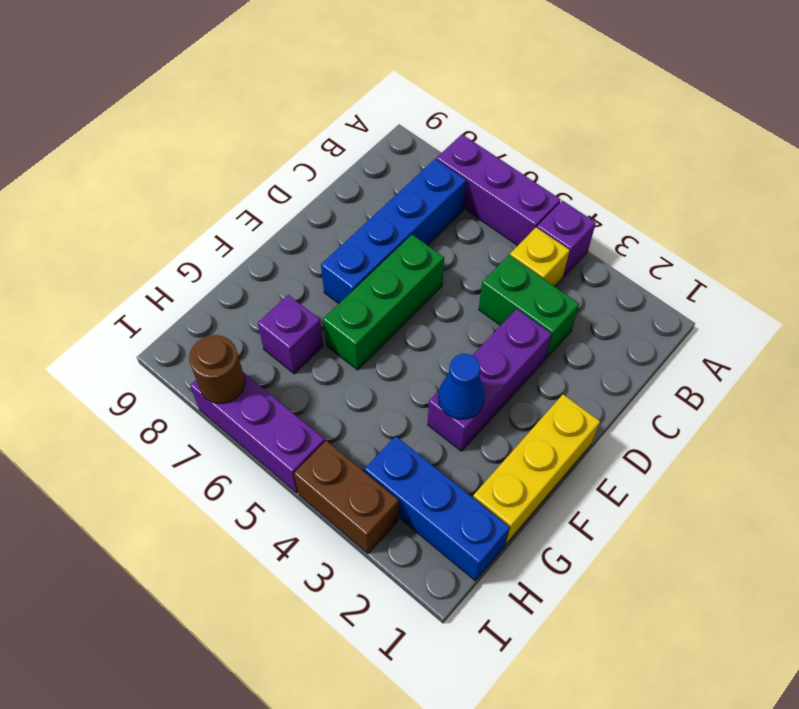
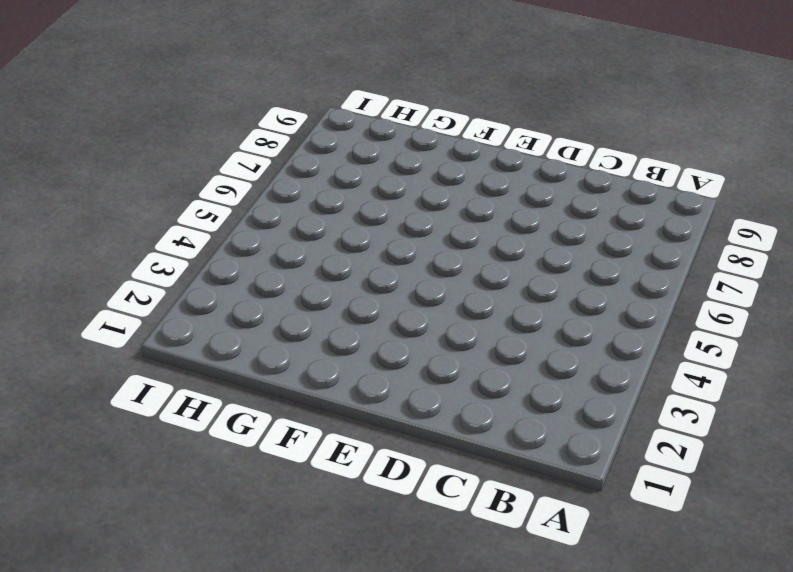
none -> purple brick A4 level 1
none -> purple brick A5:A7 level 1
none -> yellow brick B4 level 1

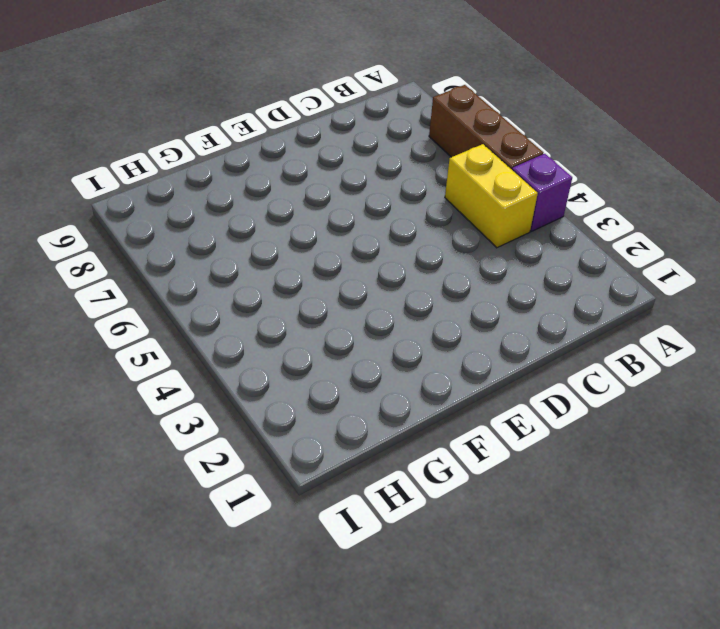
brown brick A5:A7 level 1 -> purple brick A5:A7 level 1
yellow brick B4:B5 level 1 -> yellow brick B4 level 1
none -> blue brick B7:E7 level 1
none -> green brick C3:C4 level 1
none -> purple brick D3:F3 level 1

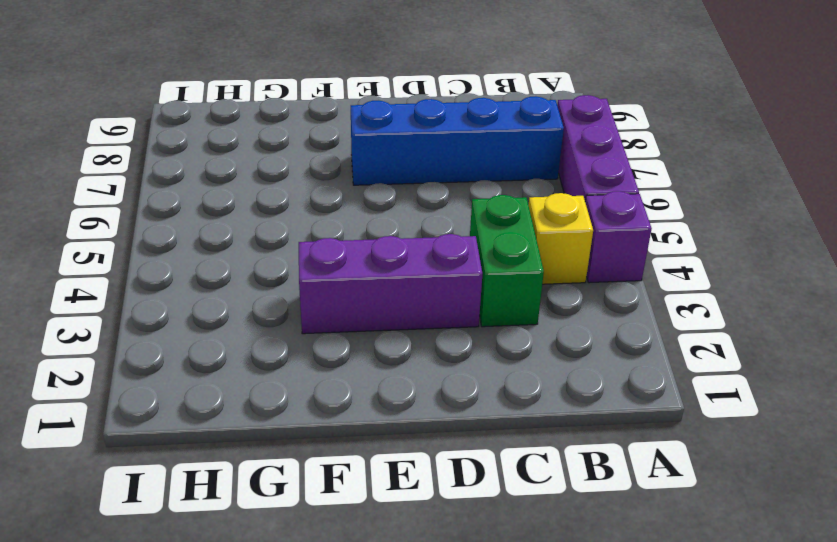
none -> green brick D6:F6 level 1
none -> yellow brick E1:G1 level 1
none -> purple brick G7 level 1

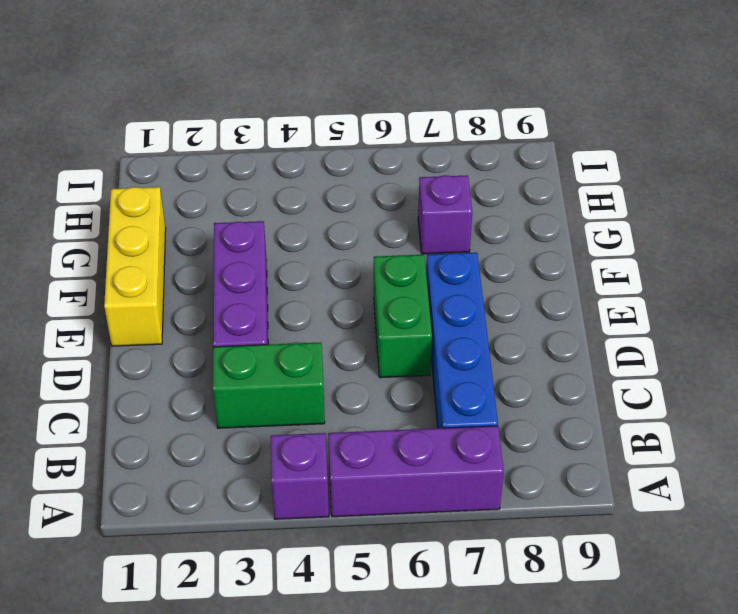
green brick D6:E6 level 1 -> green brick D6:F6 level 1
none -> yellow brick B4 level 1
none -> blue brick H1:H3 level 1
none -> brown brick I3:I4 level 1

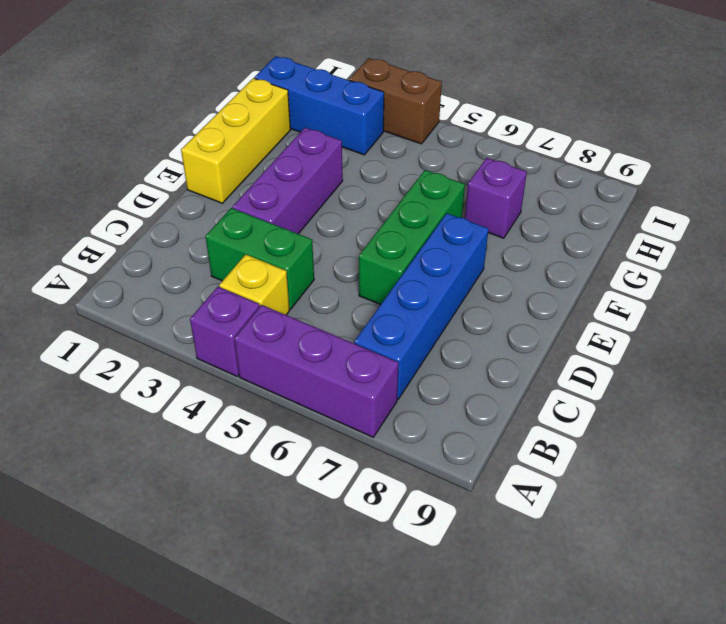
none -> purple brick I5:I7 level 1
none -> blue cone F3 level 2
none -> brown round brick I7 level 2

